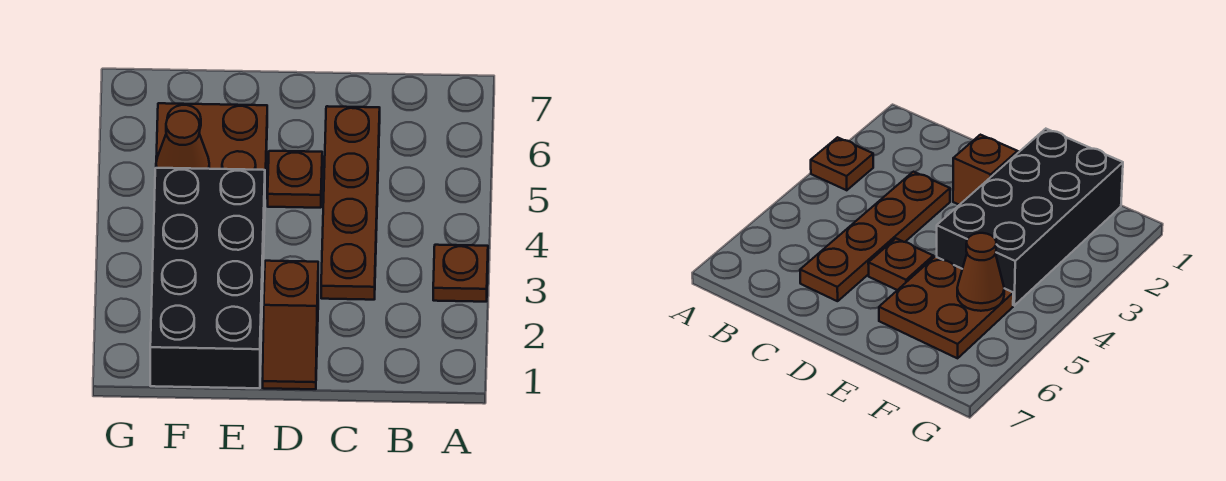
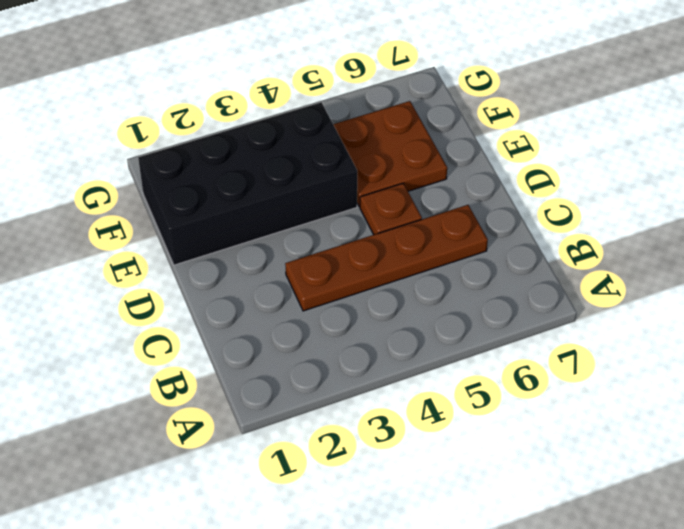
none -> brown plate A3 level 1
none -> brown slope D1:D2 level 1 top 2

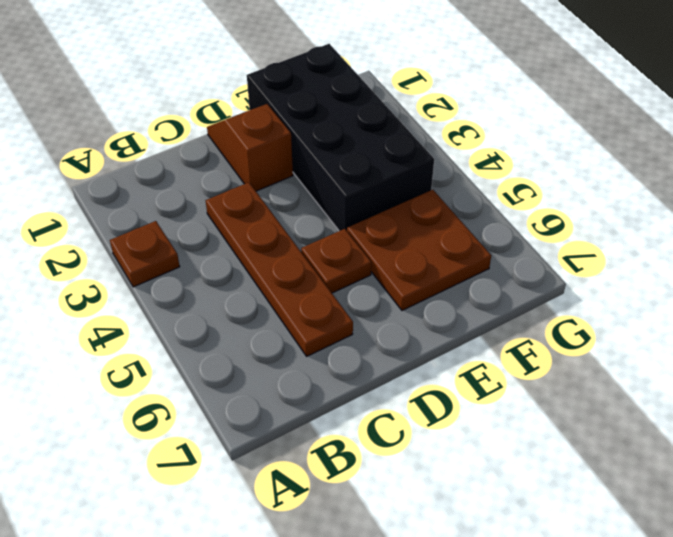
none -> brown cone F5 level 2

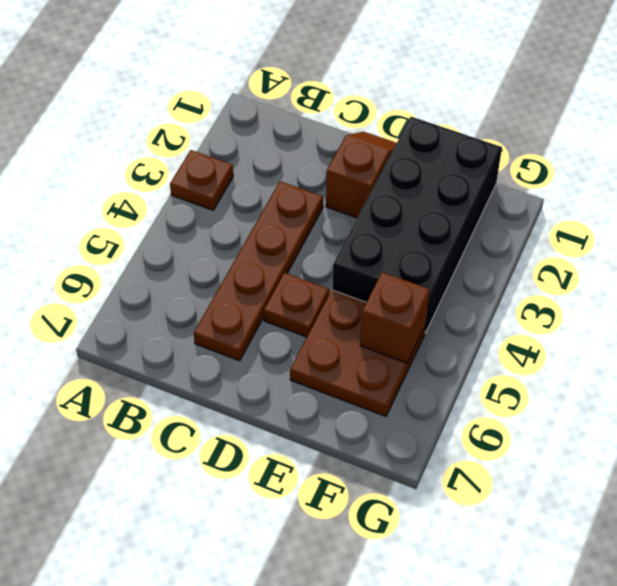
brown brick F5 level 2 -> brown cone F5 level 2

